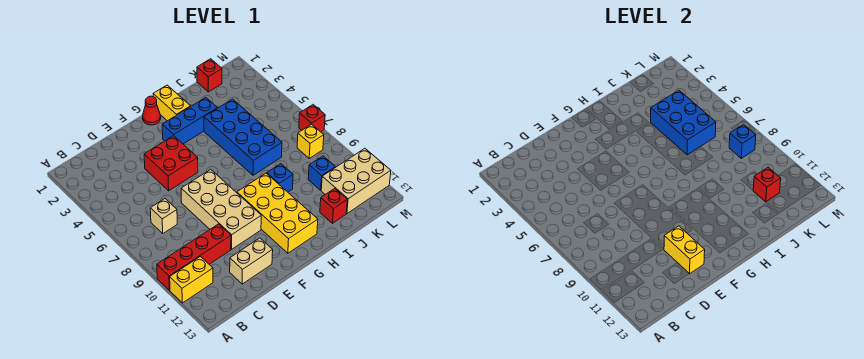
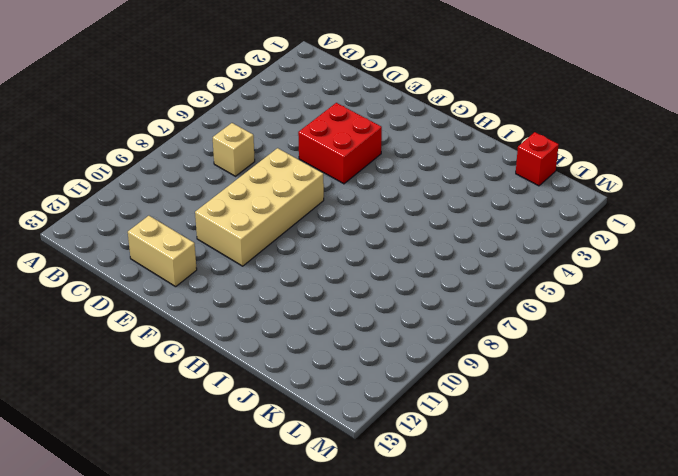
none -> red brick A10:D10 level 1
none -> yellow brick A11:B11 level 1
none -> red cone G1 level 1

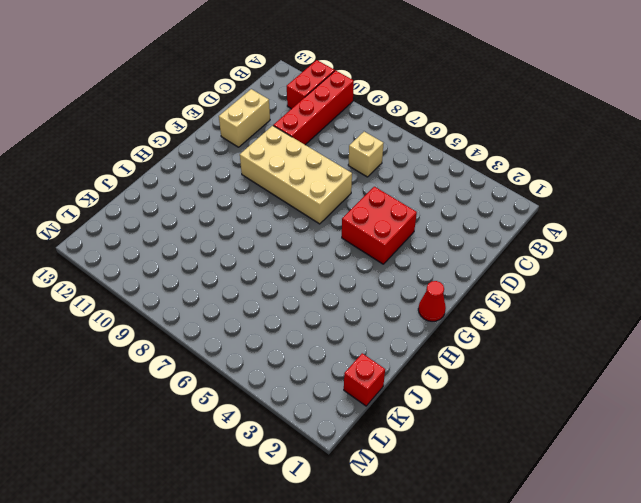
red brick A11:B11 level 1 -> yellow brick A11:B11 level 1
none -> blue brick G3:I3 level 1
none -> yellow brick G9:H12 level 1
none -> yellow brick H1:H2 level 1

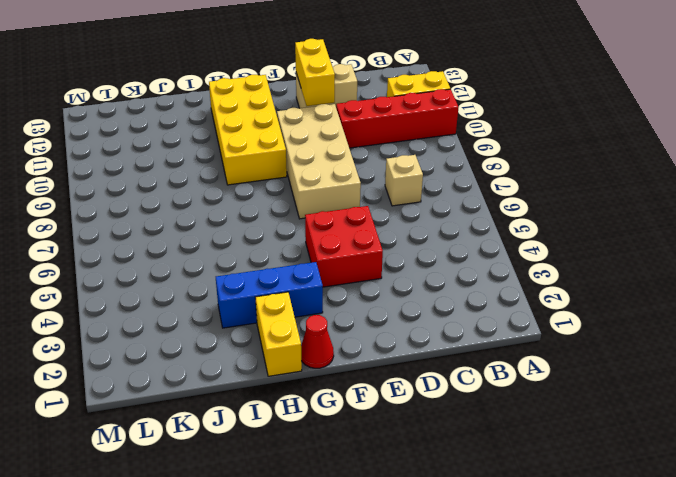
none -> blue brick I4:J7 level 1
none -> blue brick I9 level 1
none -> red brick J12 level 1

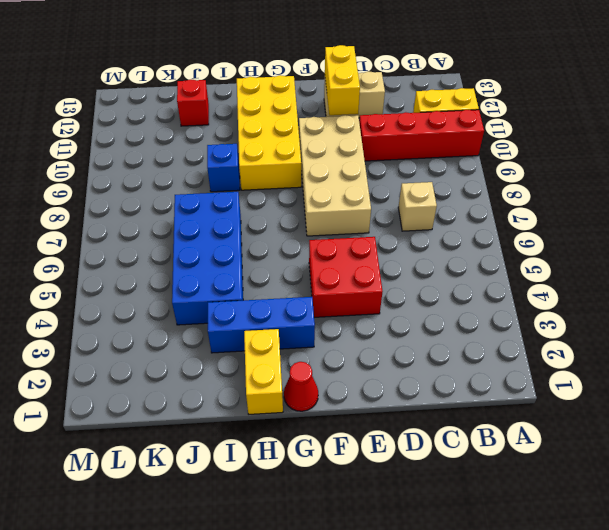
none -> red brick K1 level 1
none -> blue brick K10 level 1
none -> tan brick K11:M12 level 1

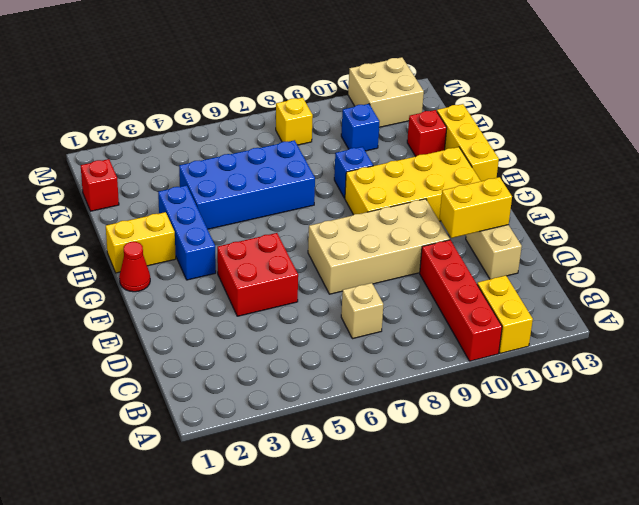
yellow brick H13:J13 level 1 -> none
tan brick L11:M12 level 1 -> tan brick K11:M12 level 1
none -> red brick M7 level 1
none -> blue brick J4:K6 level 2
none -> red brick K11 level 2

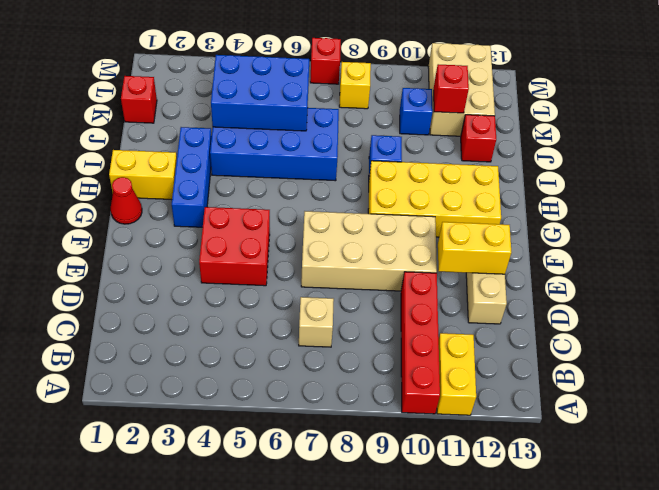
none -> blue brick L8 level 2

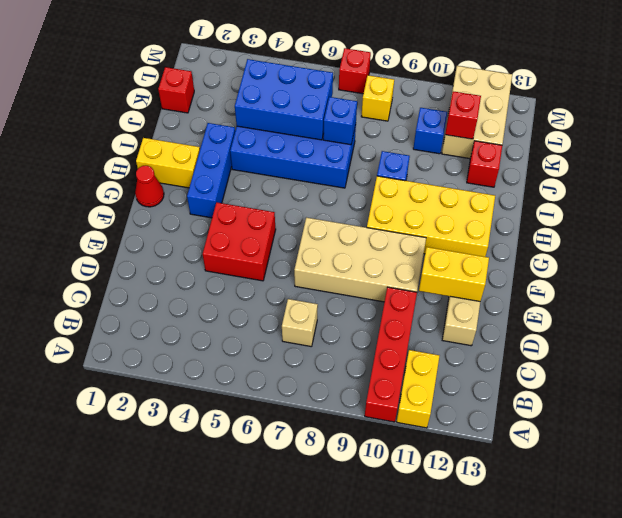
blue brick J7 level 2 -> blue brick L8 level 2

